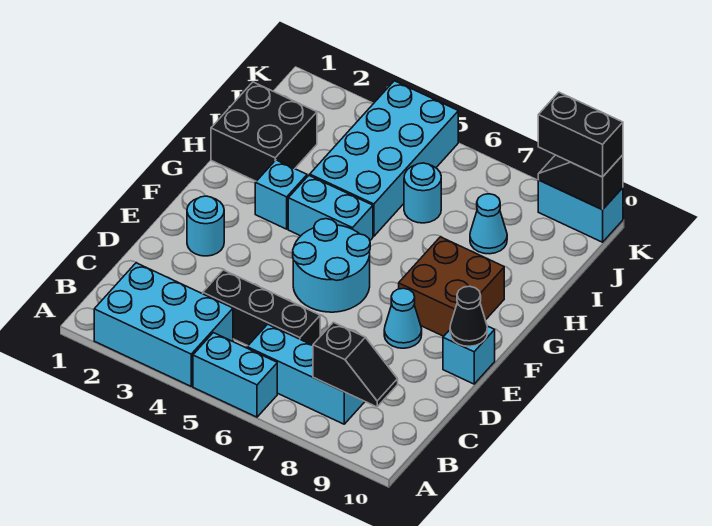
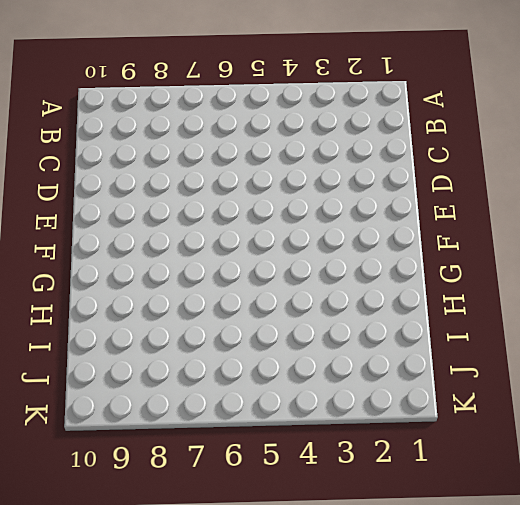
none -> cyan brick A2:B4 level 1
none -> cyan brick A5:A6 level 1
none -> cyan brick B6:B8 level 1

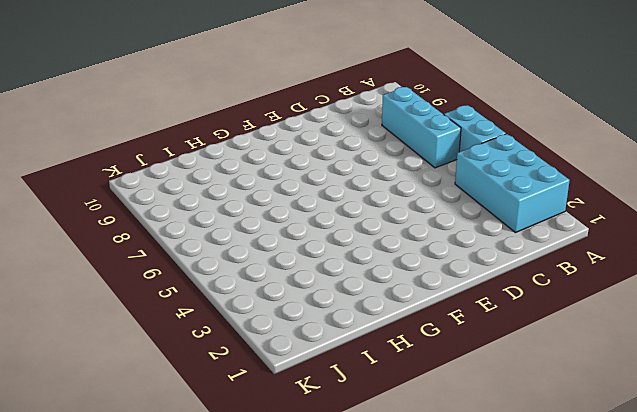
none -> black brick C4:C6 level 1
none -> cyan round brick E2 level 1
none -> cyan round brick E5:F6 level 1

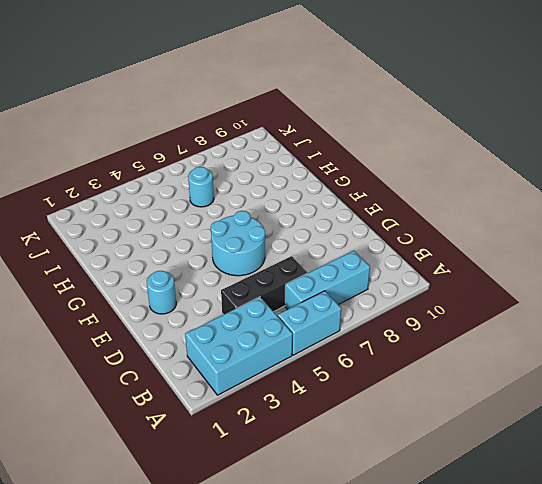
none -> cyan cone E8 level 1
none -> cyan brick E10 level 1
none -> brown brick F8:G9 level 1

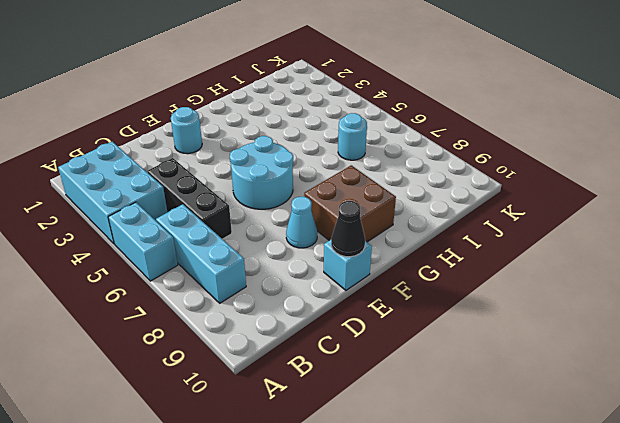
none -> cyan brick G3 level 1
none -> cyan brick G4:G5 level 1
none -> black brick H1:I2 level 1

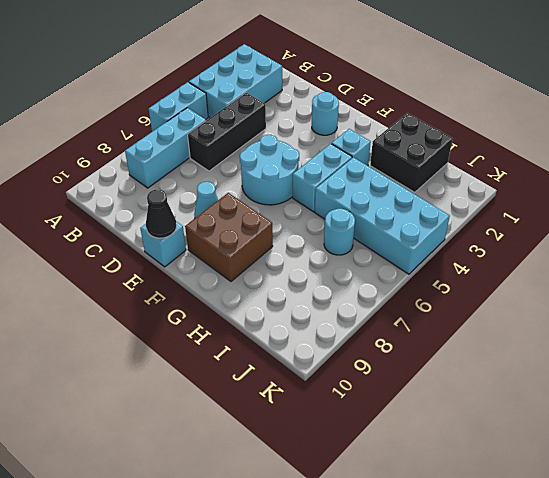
none -> cyan cone I8 level 1
none -> cyan brick K9:K10 level 1
none -> black slope B8:B9 level 2 top 8

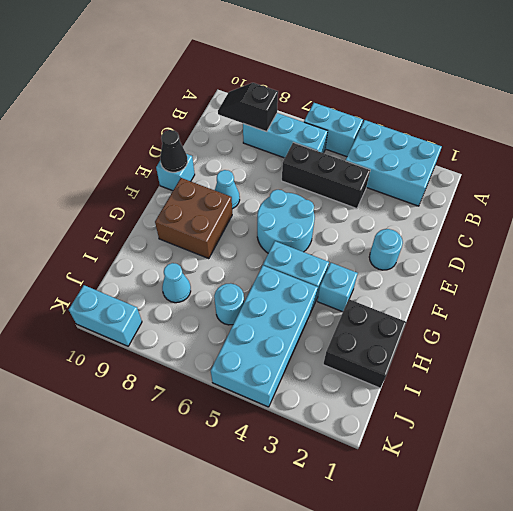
none -> black slope K9:K10 level 2 top 10
none -> black brick K9:K10 level 3

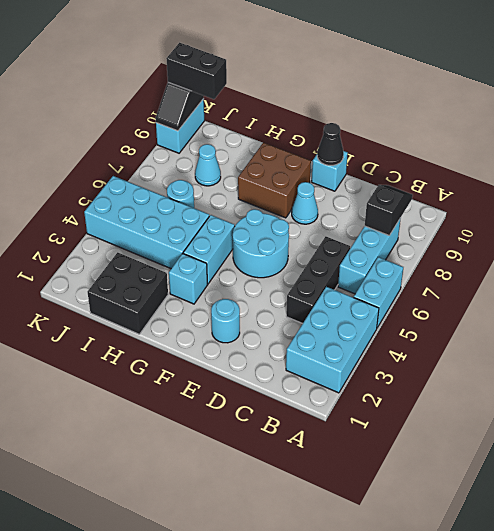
black brick J10:K10 level 3 -> black brick K9:K10 level 3

